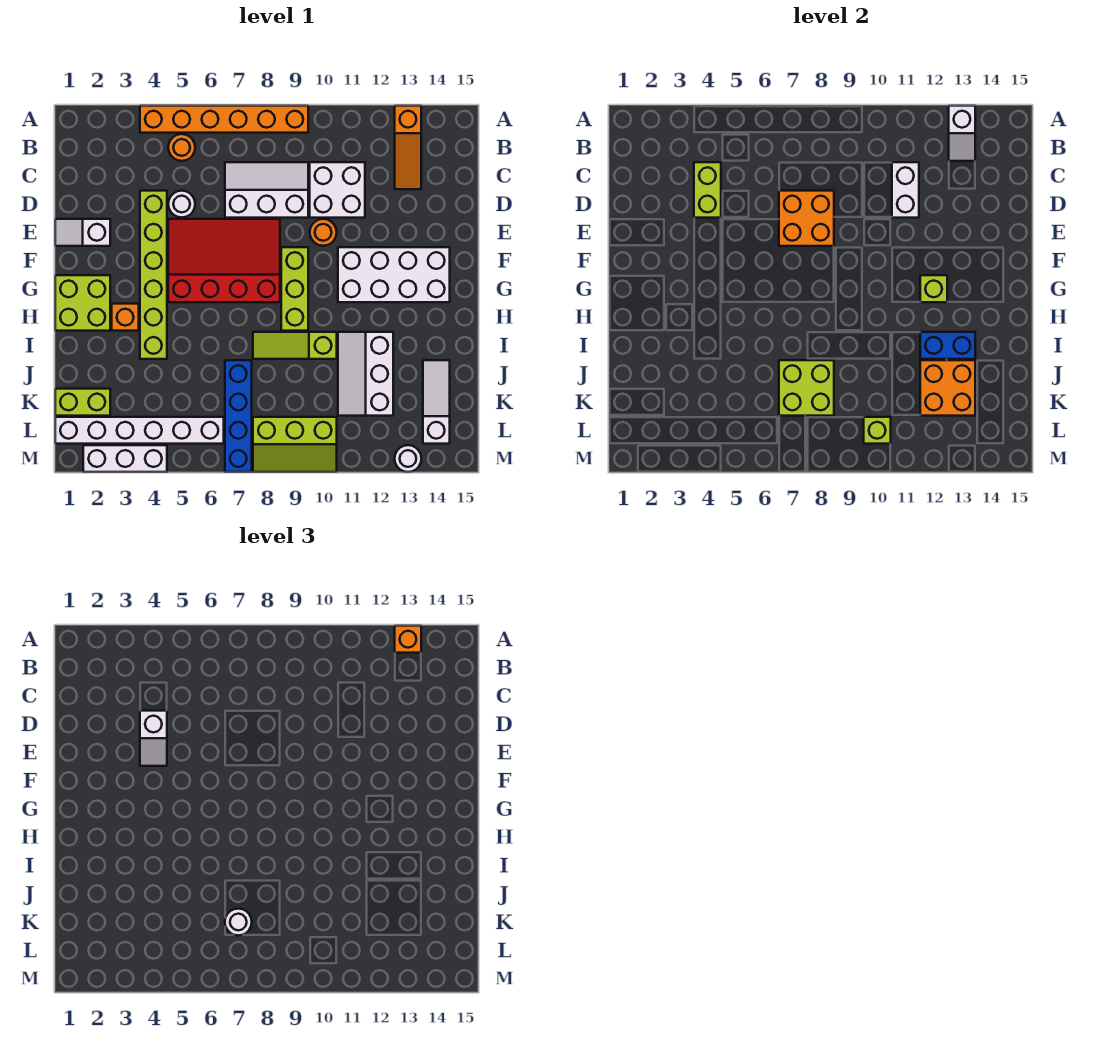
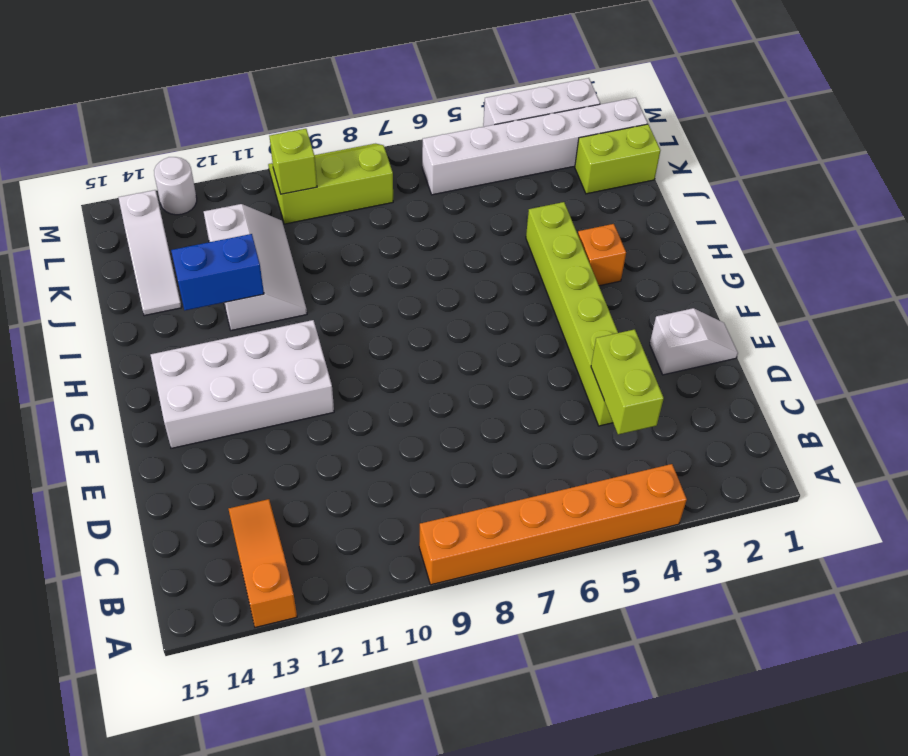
none -> orange round brick B5 level 1
none -> white slope C7:D9 level 1 top D
none -> white brick C10:D11 level 1
none -> white round brick D5 level 1

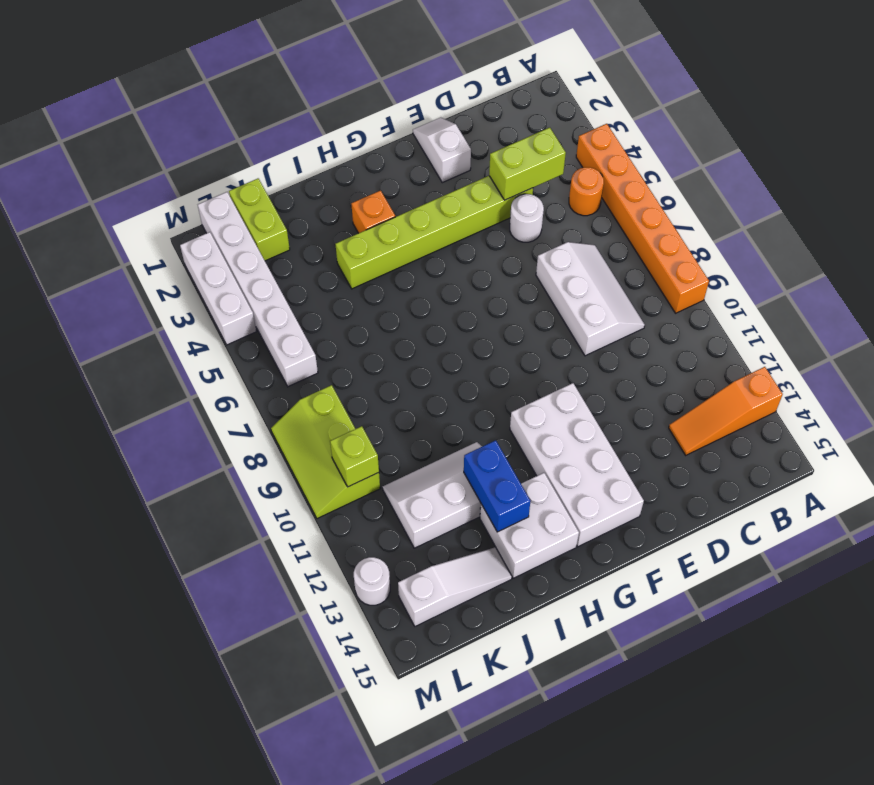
white brick H13:I14 level 1 -> white brick C10:D11 level 1
none -> red slope E5:G8 level 1 top G
none -> orange round brick E10 level 1
none -> lime brick F9:H9 level 1
none -> lime brick G1:H2 level 1

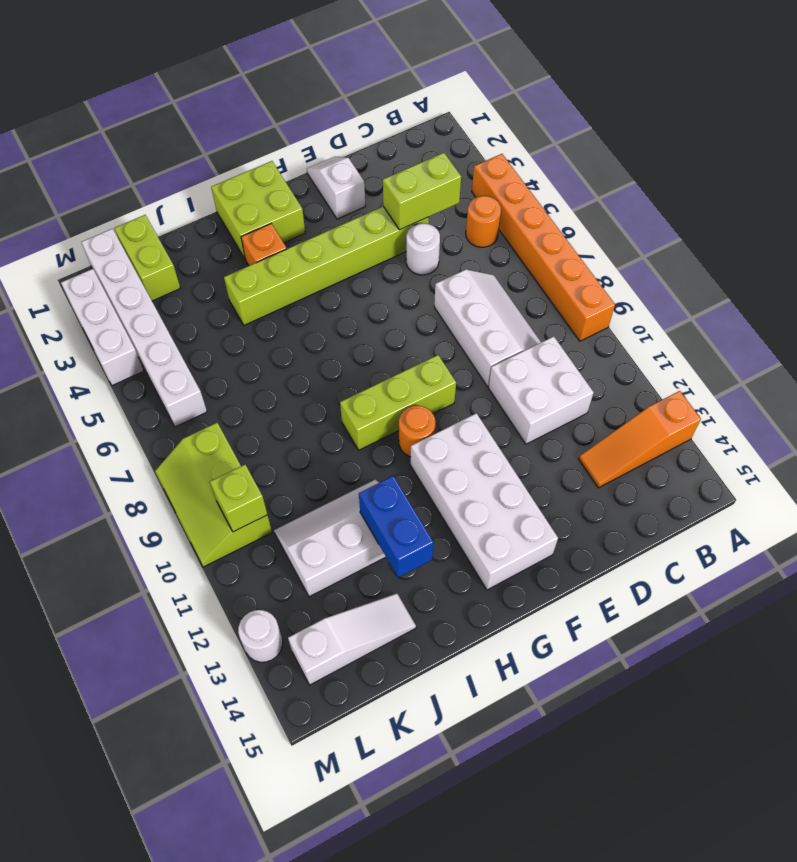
orange round brick G10 level 1 -> orange round brick E10 level 1
none -> red slope E5:G8 level 1 top G
none -> lime slope I8:I10 level 1 top 10
none -> blue brick J7:M7 level 1
none -> white slope A13:B13 level 2 top A

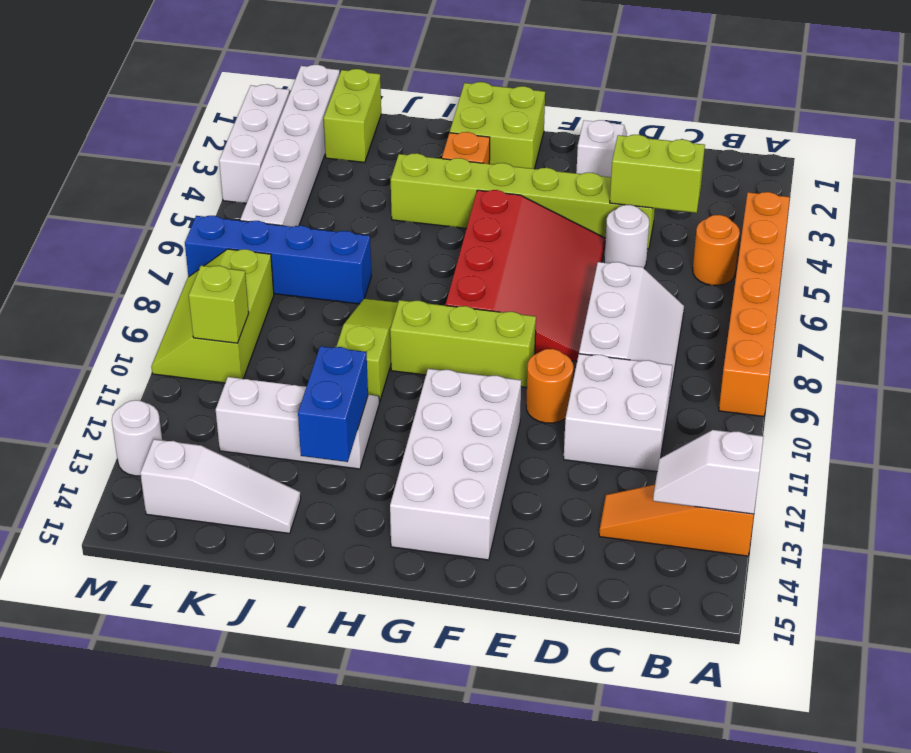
none -> white brick C11:D11 level 2
none -> orange brick D7:E8 level 2
none -> lime brick G12 level 2
none -> lime brick J7:K8 level 2

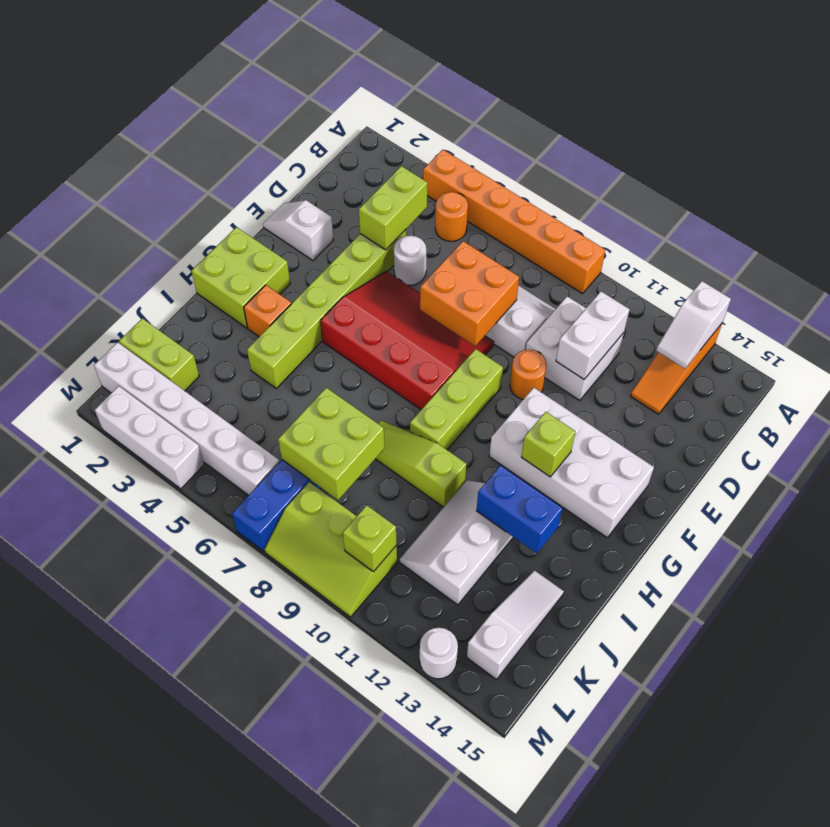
none -> orange brick J12:K13 level 2
none -> orange brick A13 level 3
none -> white slope D4:E4 level 3 top D
none -> white round brick K7 level 3

